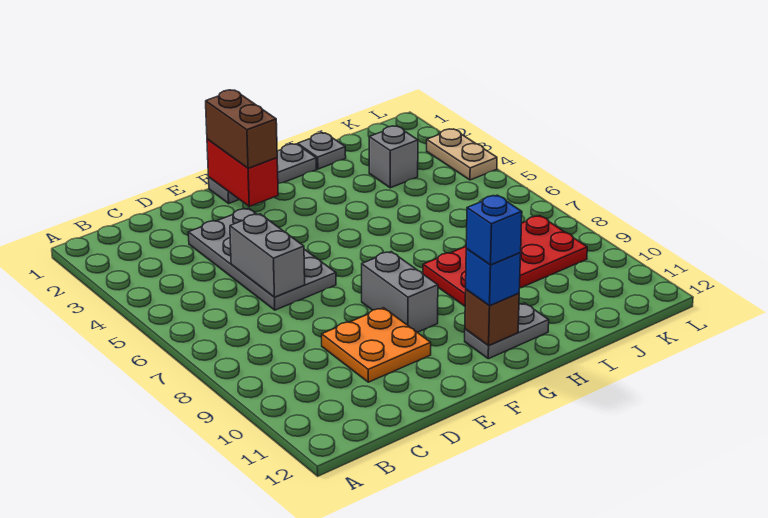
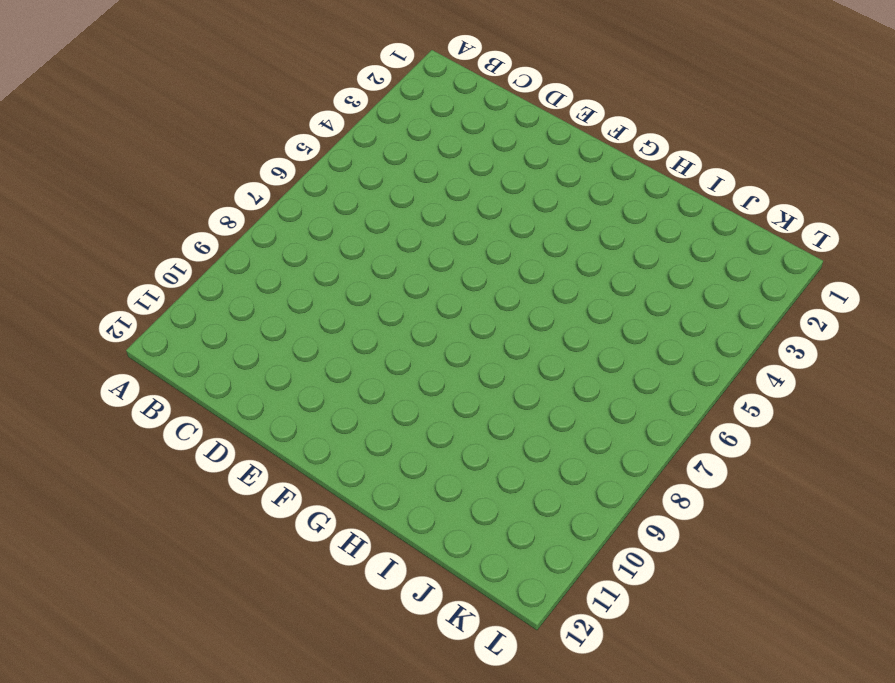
none -> grey plate D3:E6 level 1
none -> orange plate D9:E10 level 1
none -> grey plate F1:H1 level 1

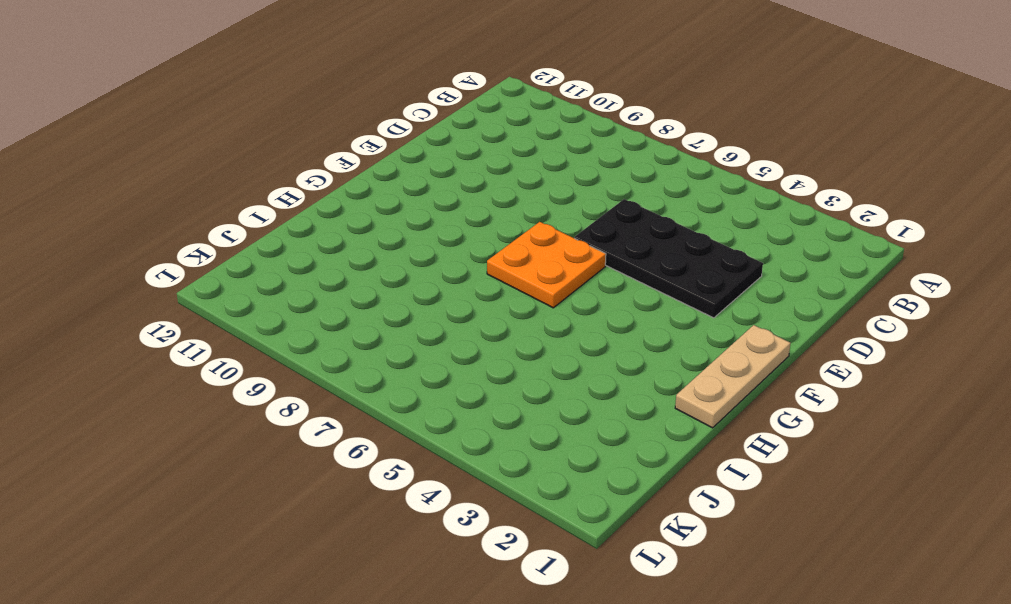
black plate D3:E6 level 1 -> grey plate D3:E6 level 1
tan plate F1:H1 level 1 -> grey plate F1:H1 level 1
orange plate F6:G7 level 1 -> orange plate D9:E10 level 1
none -> grey brick F8:F9 level 1
none -> grey plate G11:H11 level 1
none -> red plate H8:K9 level 1

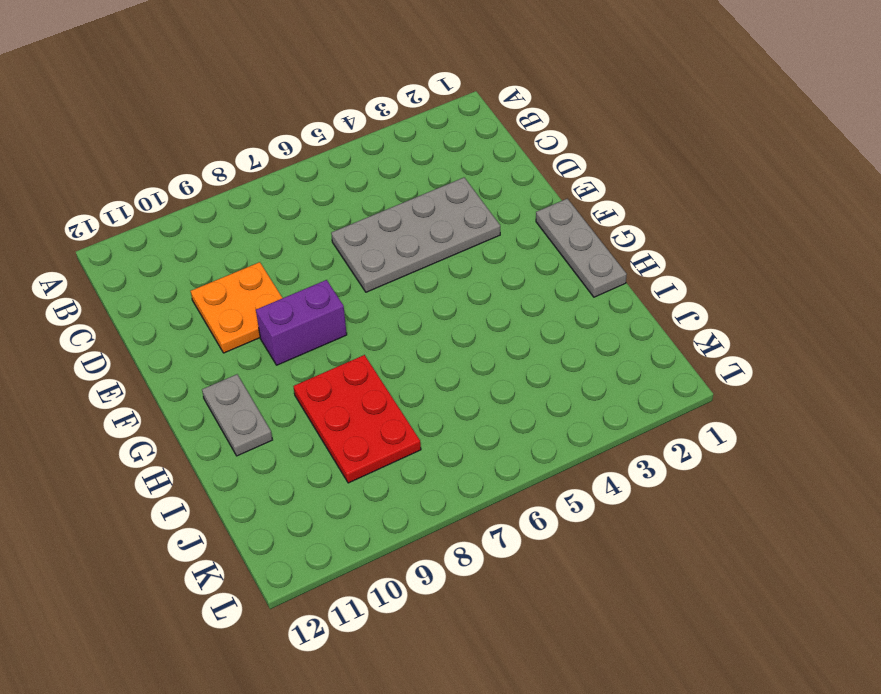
purple brick F8:F9 level 1 -> grey brick F8:F9 level 1
red plate H8:J9 level 1 -> red plate H8:K9 level 1
none -> grey plate I1 level 1
none -> grey brick J3 level 1
none -> tan plate L3:L4 level 1

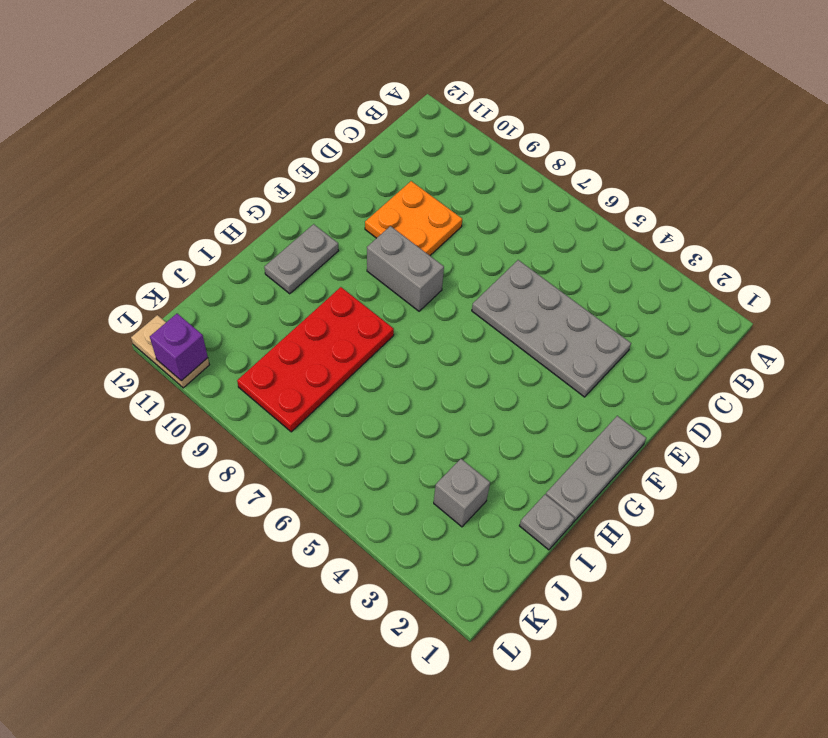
tan plate L11:L12 level 1 -> tan plate L3:L4 level 1
purple brick L11 level 2 -> none
none -> grey brick D5:D6 level 2
none -> red brick F1:F2 level 2
none -> brown brick G11 level 2

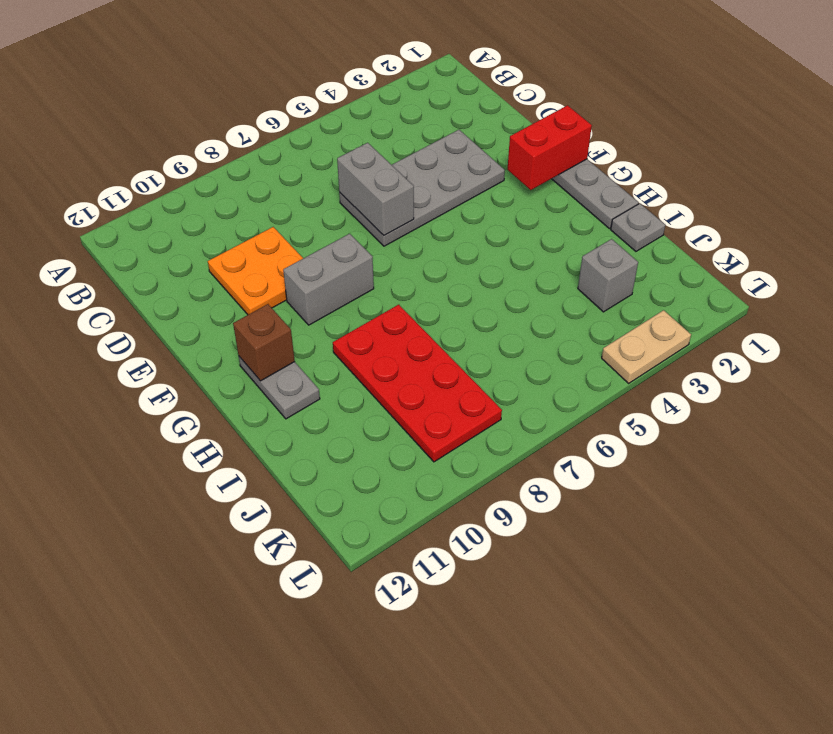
grey brick D6:E6 level 2 -> grey brick D5:D6 level 2
none -> brown brick F1:F2 level 3
none -> blue brick G11 level 3
none -> blue brick G11 level 4

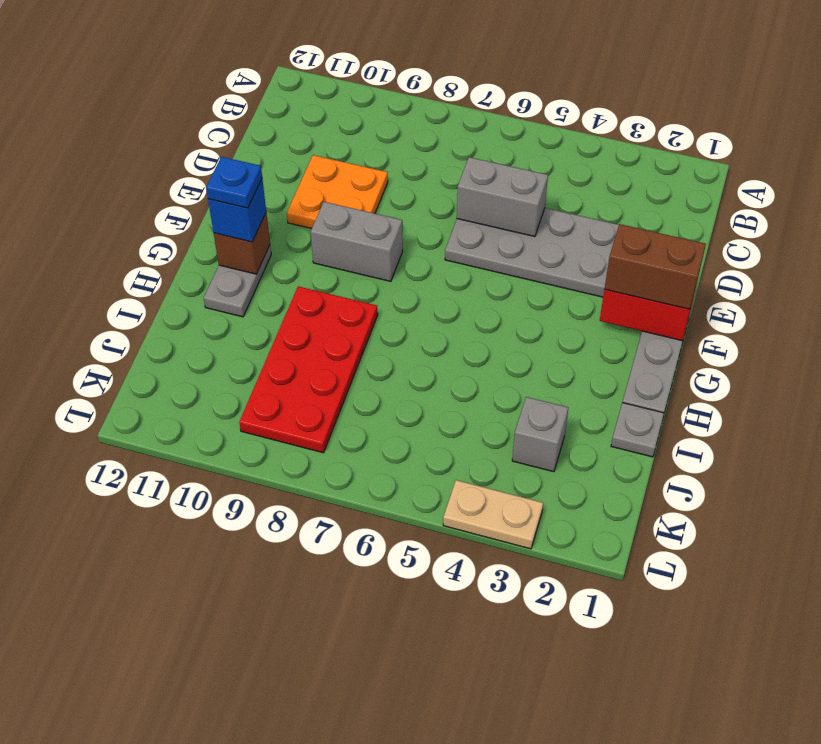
blue plate G11 level 4 -> blue brick G11 level 4

